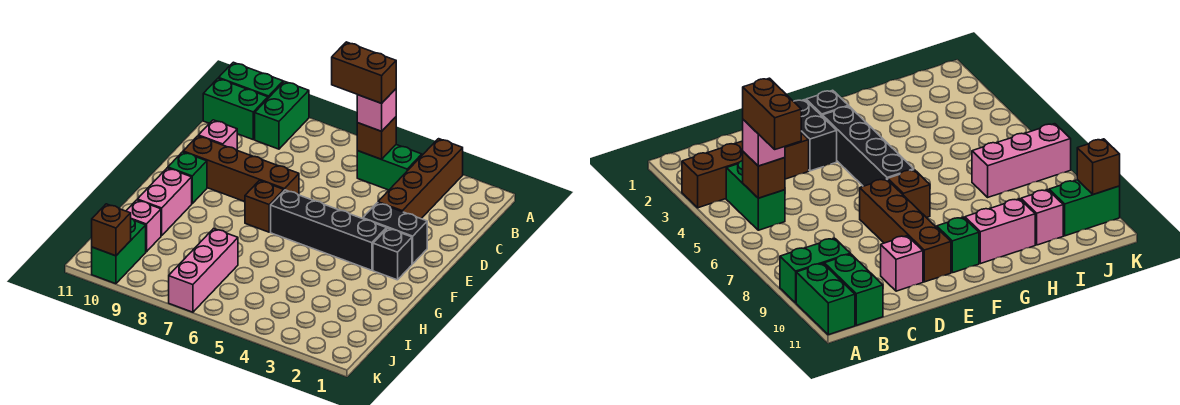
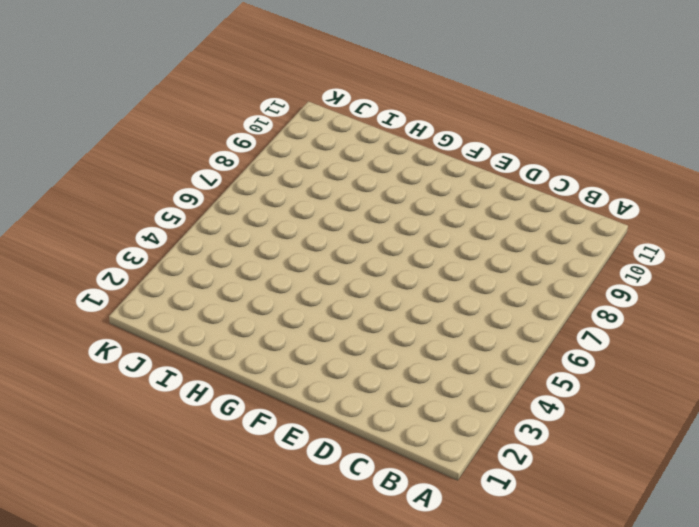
none -> brown brick A3:D3 level 1
none -> green brick A9:B9 level 1
none -> green brick A10:A11 level 1

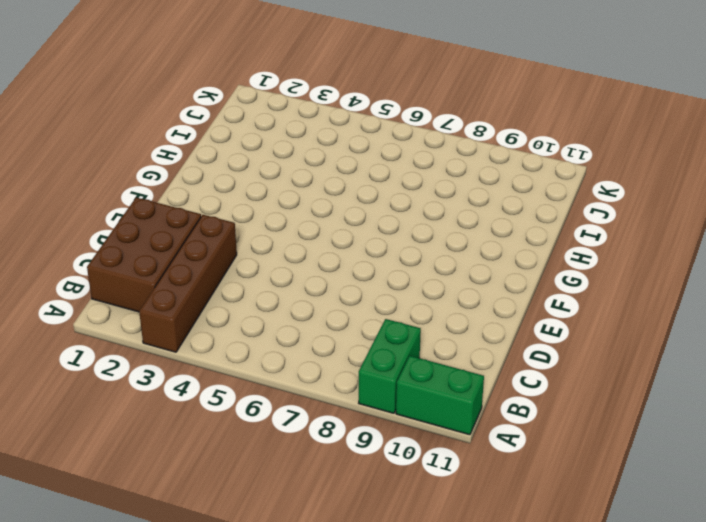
brown brick B1:D2 level 1 -> none
none -> green brick B4:B5 level 1
none -> green brick B10:B11 level 1
none -> pink brick D10 level 1

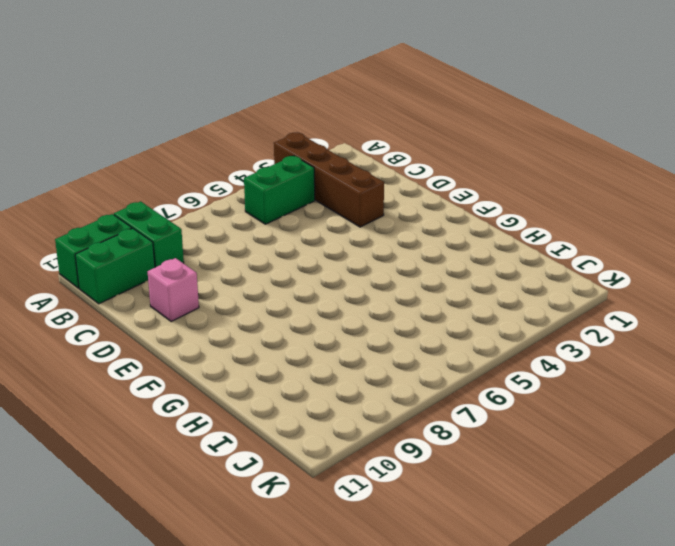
none -> black brick E2:E3 level 1
none -> brown brick E7:E10 level 1
none -> black brick F2 level 1

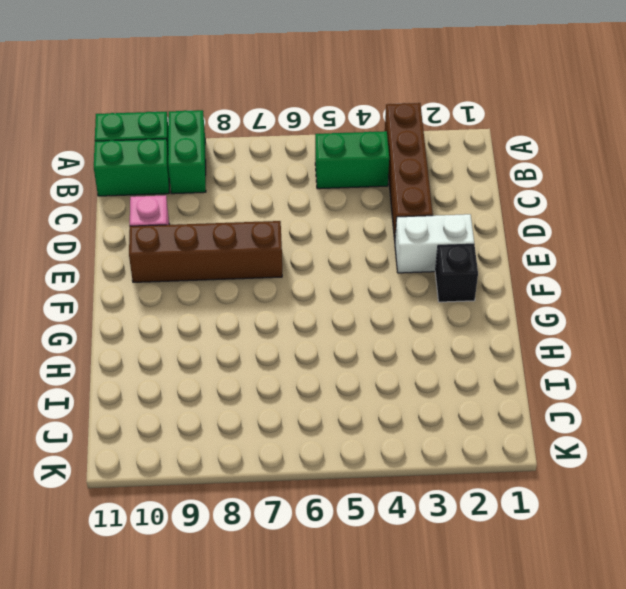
white brick E2:E3 level 1 -> black brick E2:E3 level 1
none -> black brick F3:F6 level 1
none -> brown brick F7 level 1
none -> green brick F10 level 1

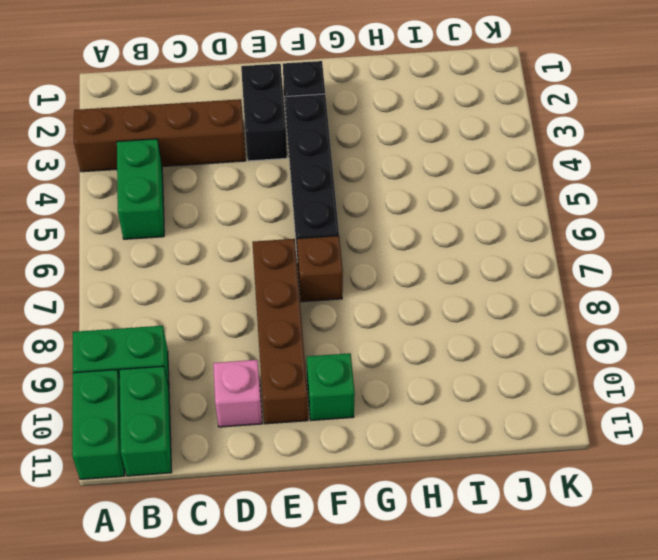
none -> pink brick G10:H10 level 1
none -> pink brick I7:K7 level 1
none -> pink brick I10 level 1

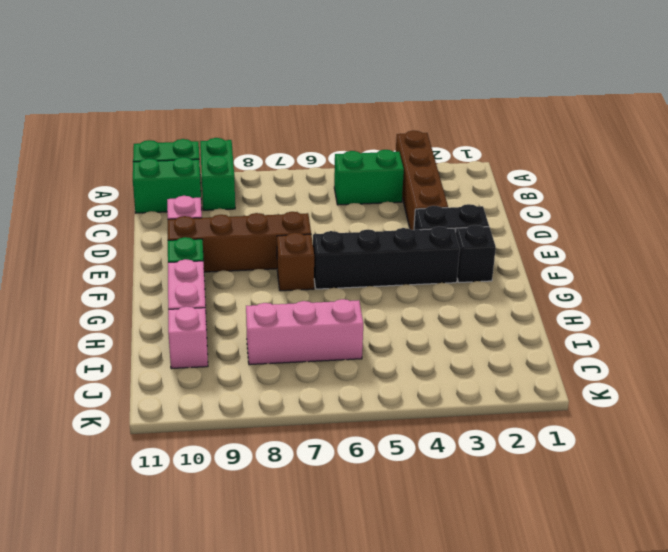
pink brick I6:I8 level 1 -> pink brick I7:K7 level 1
none -> green brick J10:K10 level 1
none -> brown brick B5 level 2
none -> brown brick K10 level 2

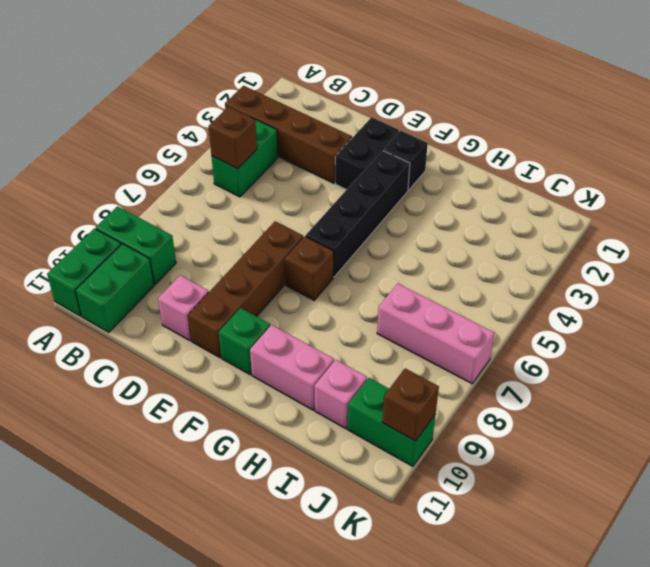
none -> pink brick B5 level 3
none -> brown brick B5:B6 level 4

